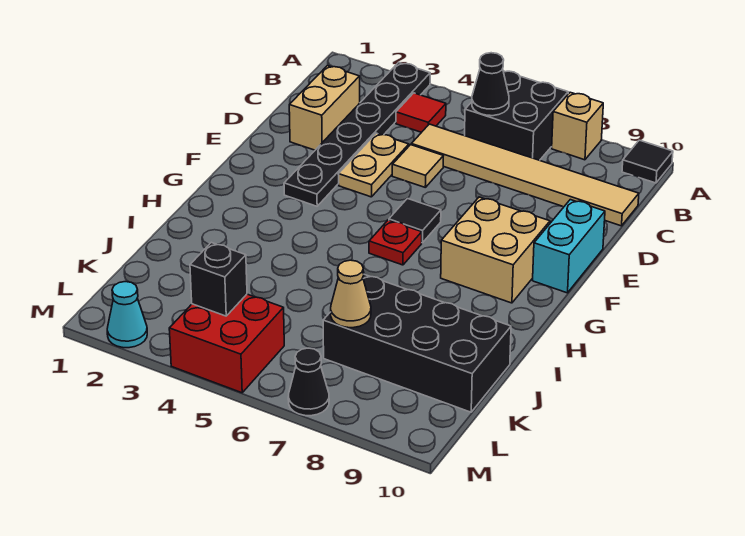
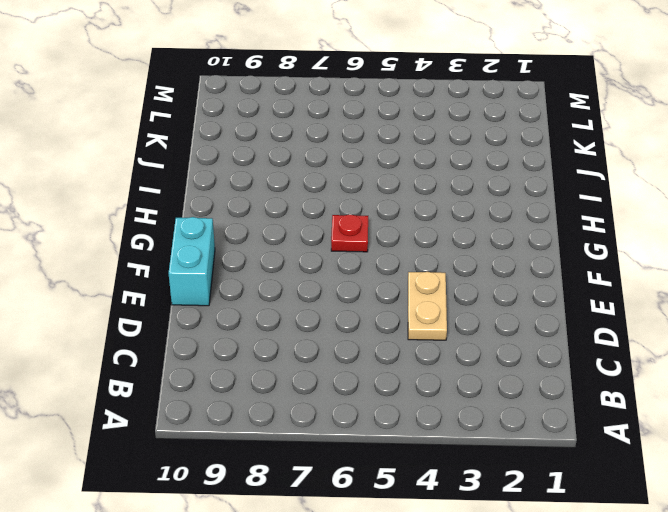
none -> black plate A3:F3 level 1
none -> black brick A6:B7 level 1
none -> tan brick A8 level 1

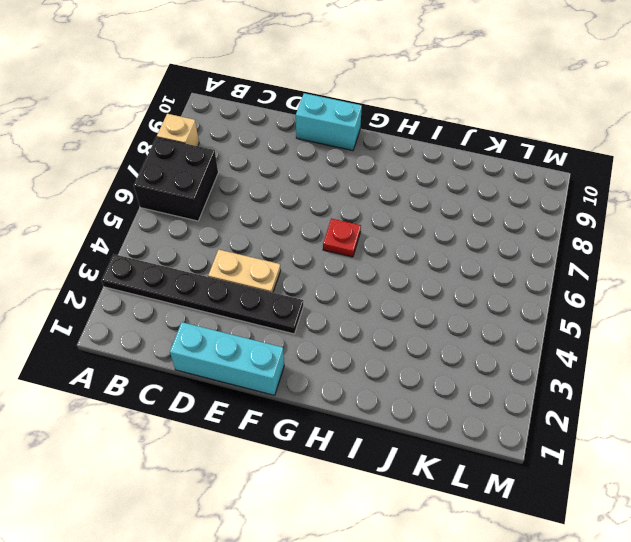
cyan brick D1:F1 level 1 -> none
none -> black tile A10 level 1
none -> red tile B4 level 1
none -> tan brick C2:D2 level 1

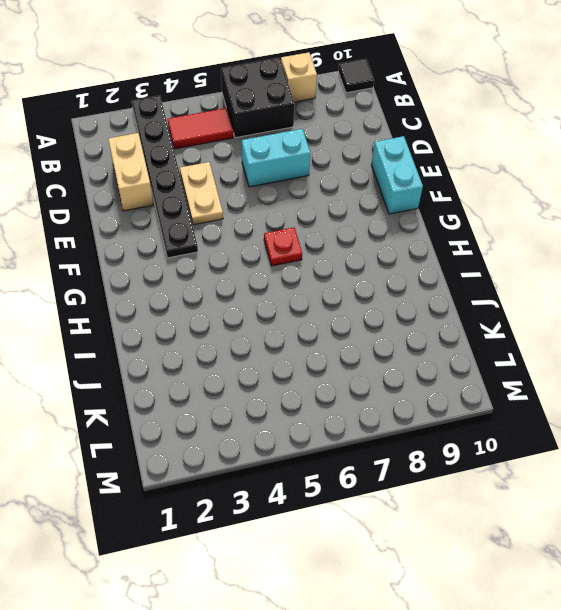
red tile B4:B5 level 1 -> red tile B4 level 1
cyan brick D6:D7 level 1 -> none
none -> tan tile C5:C10 level 1
none -> tan tile D5 level 1
none -> black tile F6 level 1

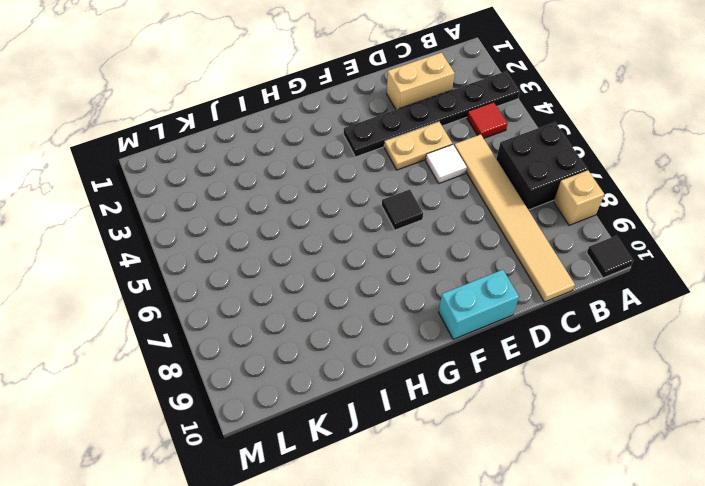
white tile D5 level 1 -> tan tile D5 level 1
none -> tan brick F8:G9 level 1
none -> red plate G6 level 1
none -> black brick J7:K10 level 1

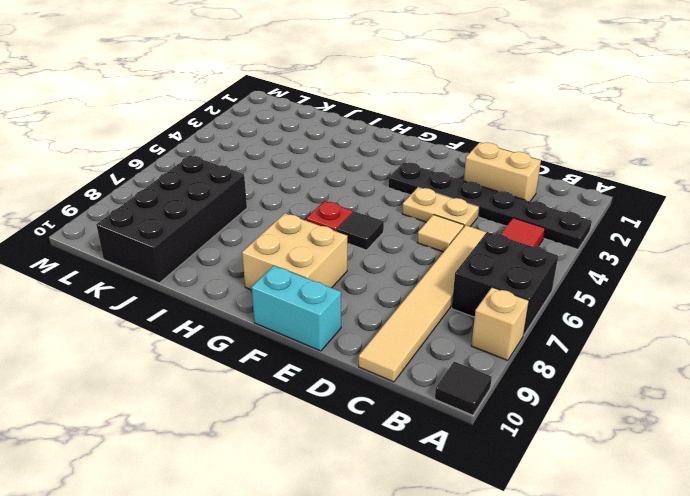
none -> red brick L4:M5 level 1
none -> cyan cone M2 level 1
none -> black cone M7 level 1

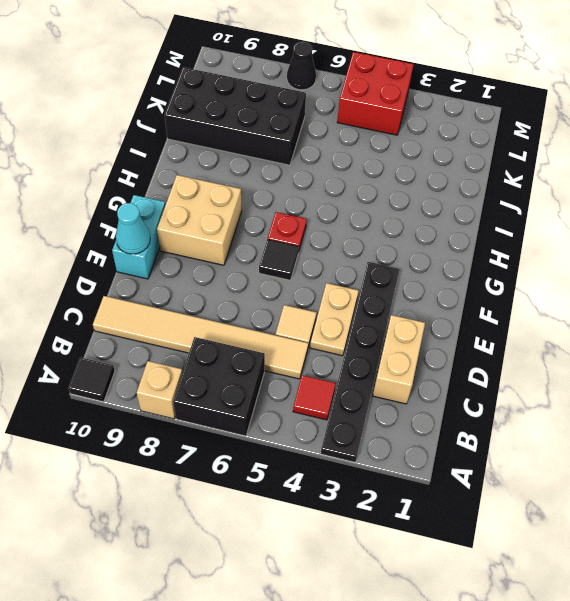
cyan cone E10 level 2 -> cyan cone M2 level 1
none -> black cone B6 level 2
none -> tan cone K7 level 2
none -> black brick L4 level 2

